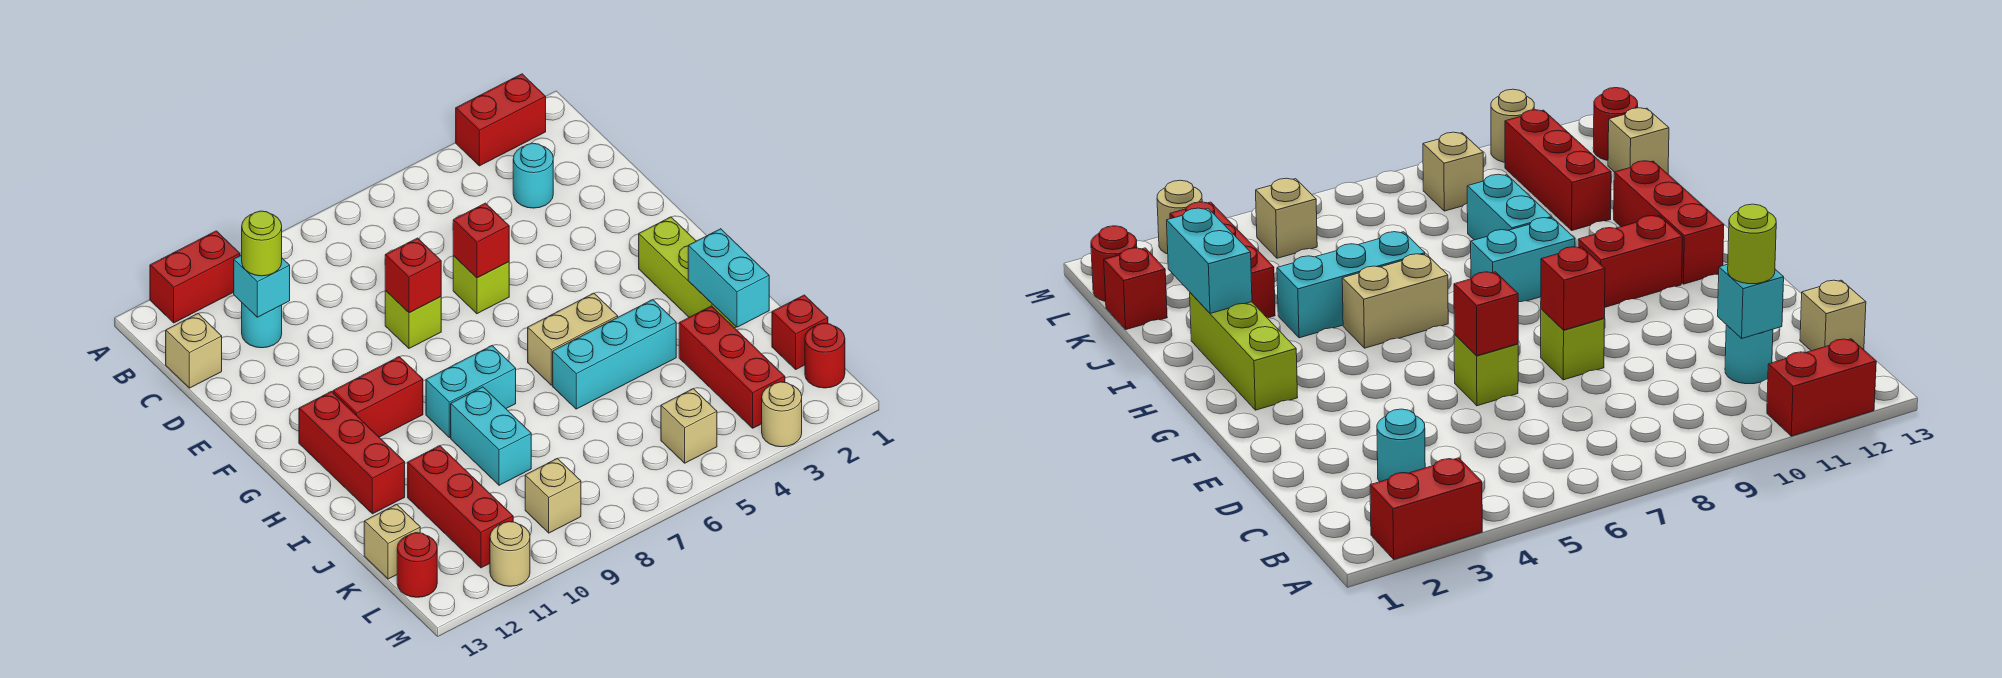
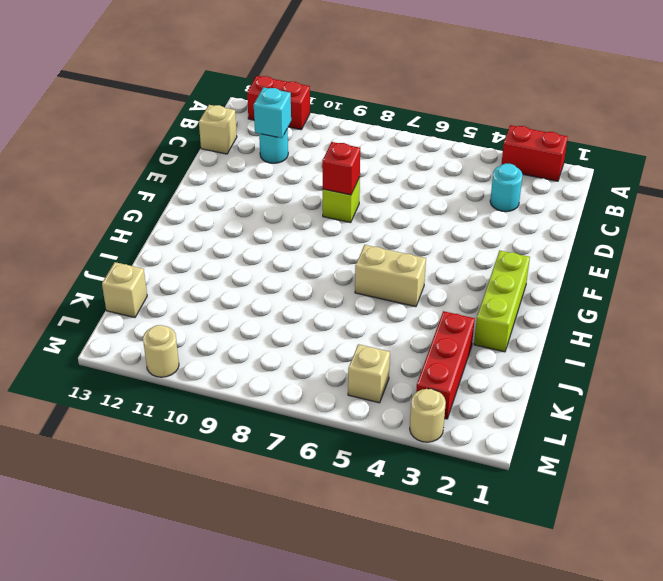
none -> lime brick E6 level 1
none -> red brick G10:G11 level 1
none -> red brick G12:I12 level 1

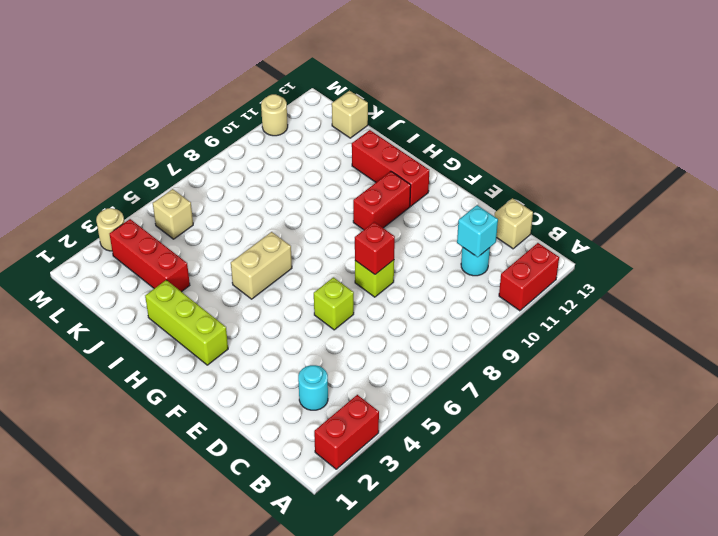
none -> cyan brick H8:H9 level 1
none -> cyan brick I4:I6 level 1
none -> cyan brick I9:J9 level 1

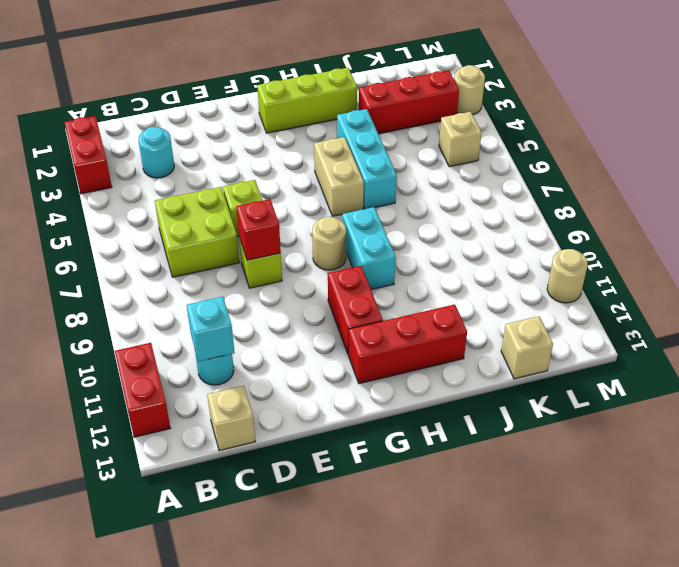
lime brick C6:D7 level 1 -> none
tan round brick G8 level 1 -> none
none -> cyan brick I9:J9 level 1
none -> red brick J11:L11 level 1
none -> red brick K1 level 1

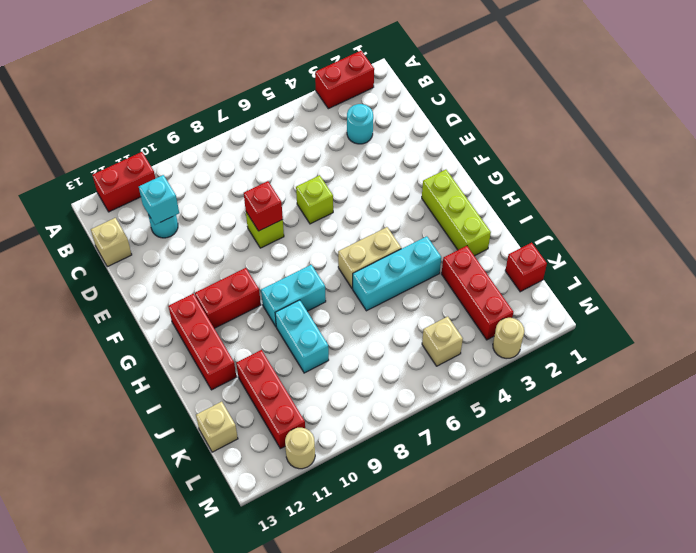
none -> red round brick L1 level 1
none -> tan brick L9 level 1
none -> red round brick L13 level 1

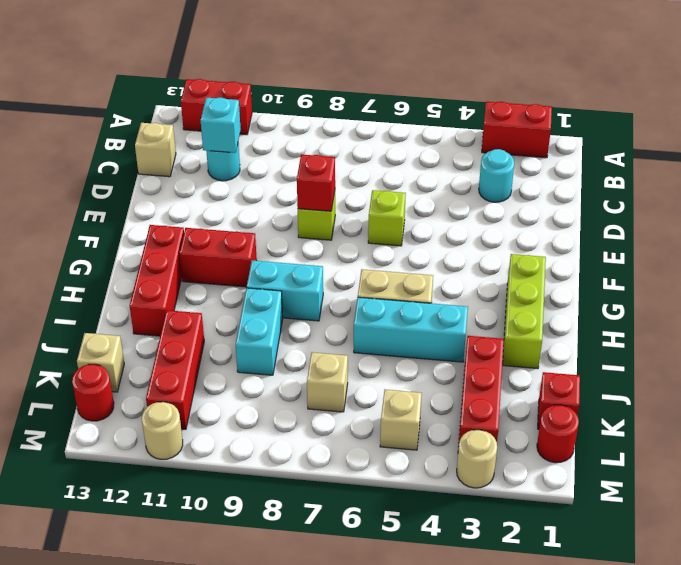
tan brick K7 level 1 -> tan brick L9 level 1
none -> red brick E6 level 2
none -> cyan brick I2:J2 level 2
none -> lime round brick C11 level 3

